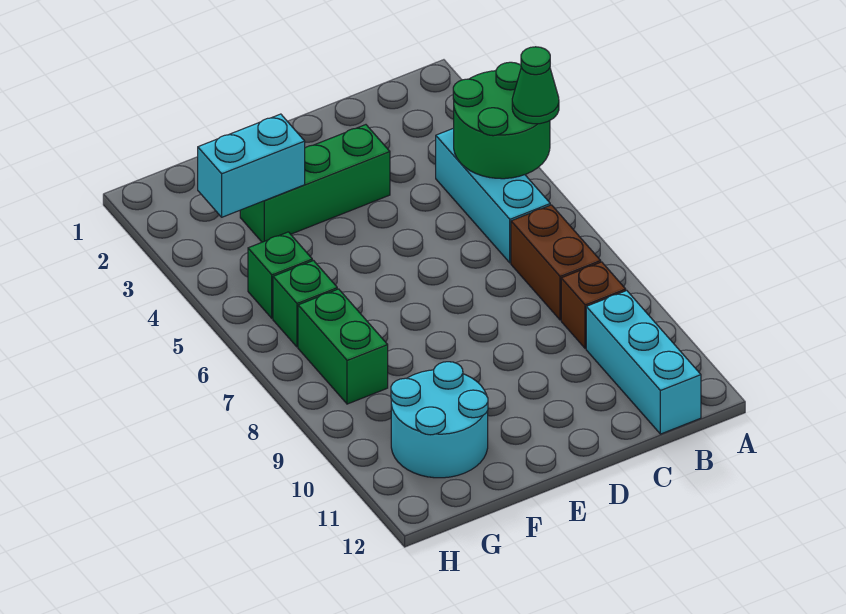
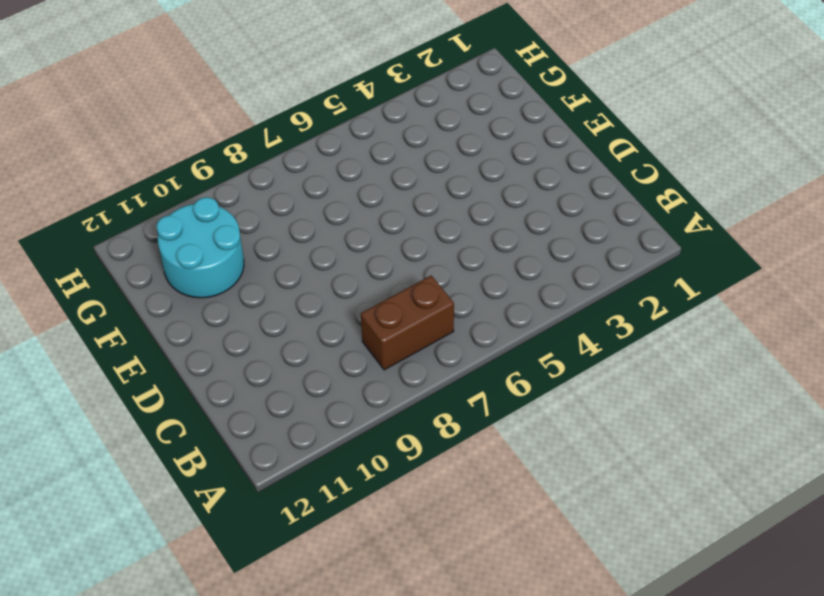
none -> cyan brick B4:B6 level 1
none -> brown brick B9 level 1
none -> cyan brick B10:B12 level 1

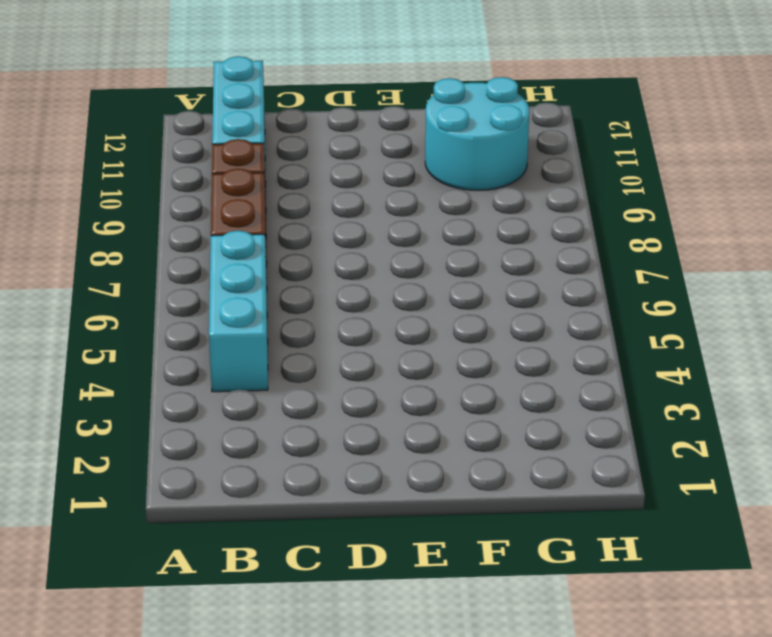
none -> green brick D3:F3 level 1
none -> green brick G5 level 1
none -> green brick G6 level 1

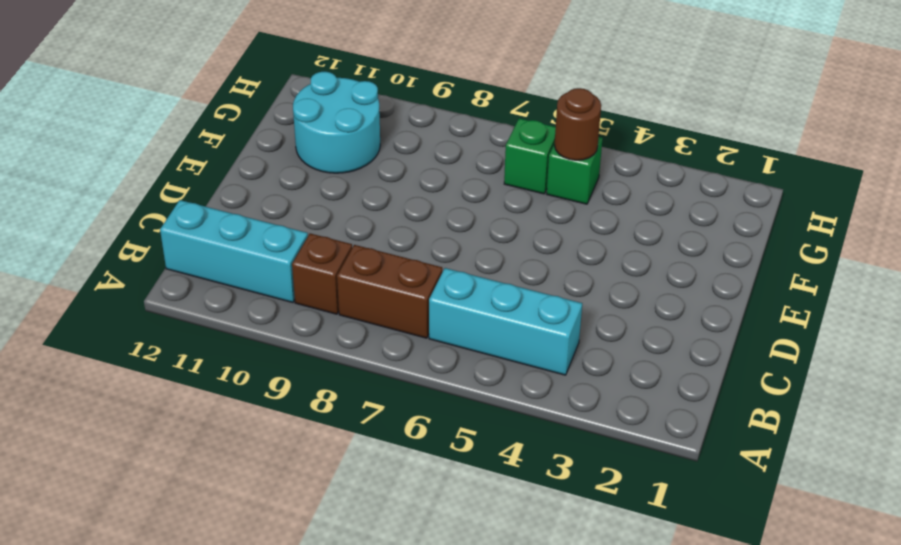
brown round brick G5 level 2 -> none
none -> green brick D3:F3 level 1
none -> green brick G7:G8 level 1
none -> green round brick A4:B5 level 2

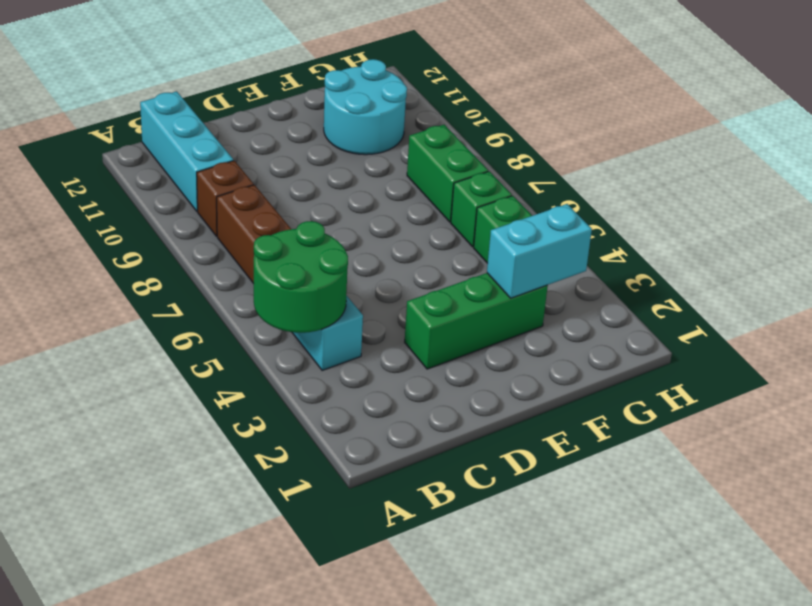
none -> green cone A5 level 3

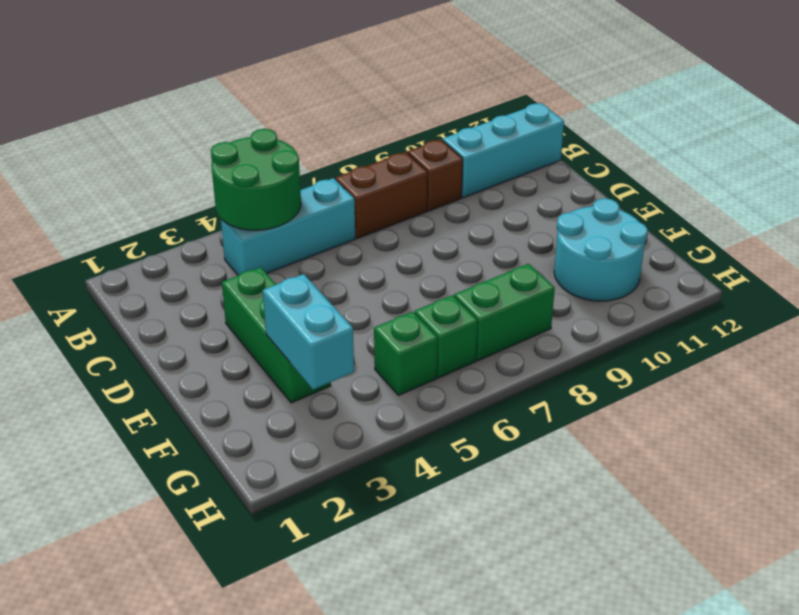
none -> green cone A5 level 3

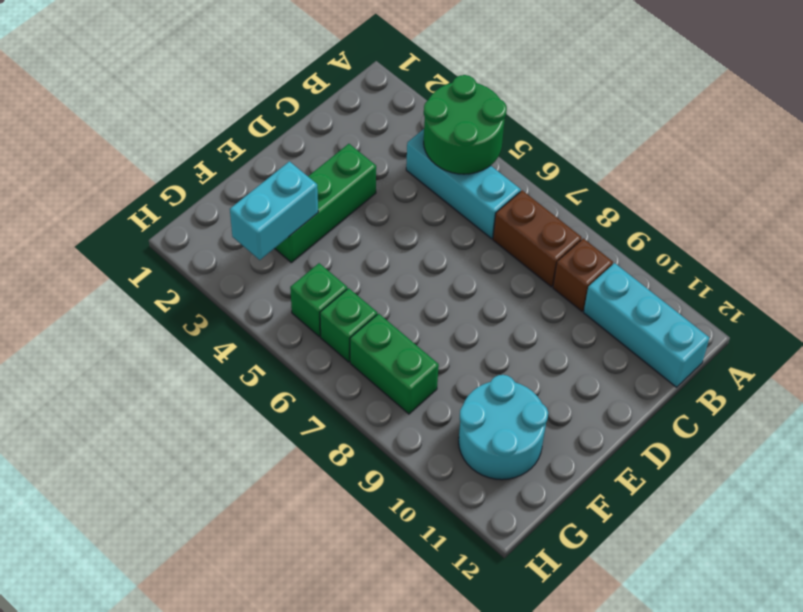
none -> green cone A5 level 3

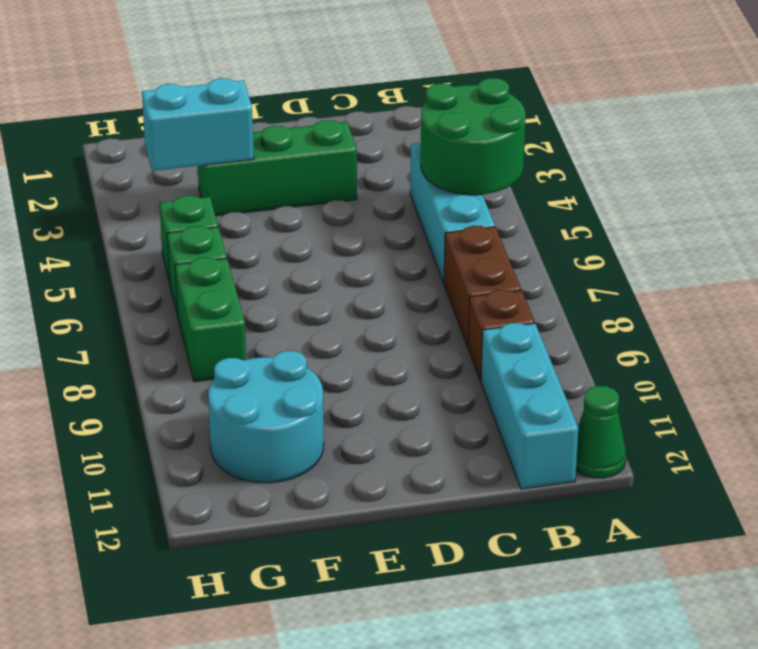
green cone A12 level 1 -> green cone A5 level 3

